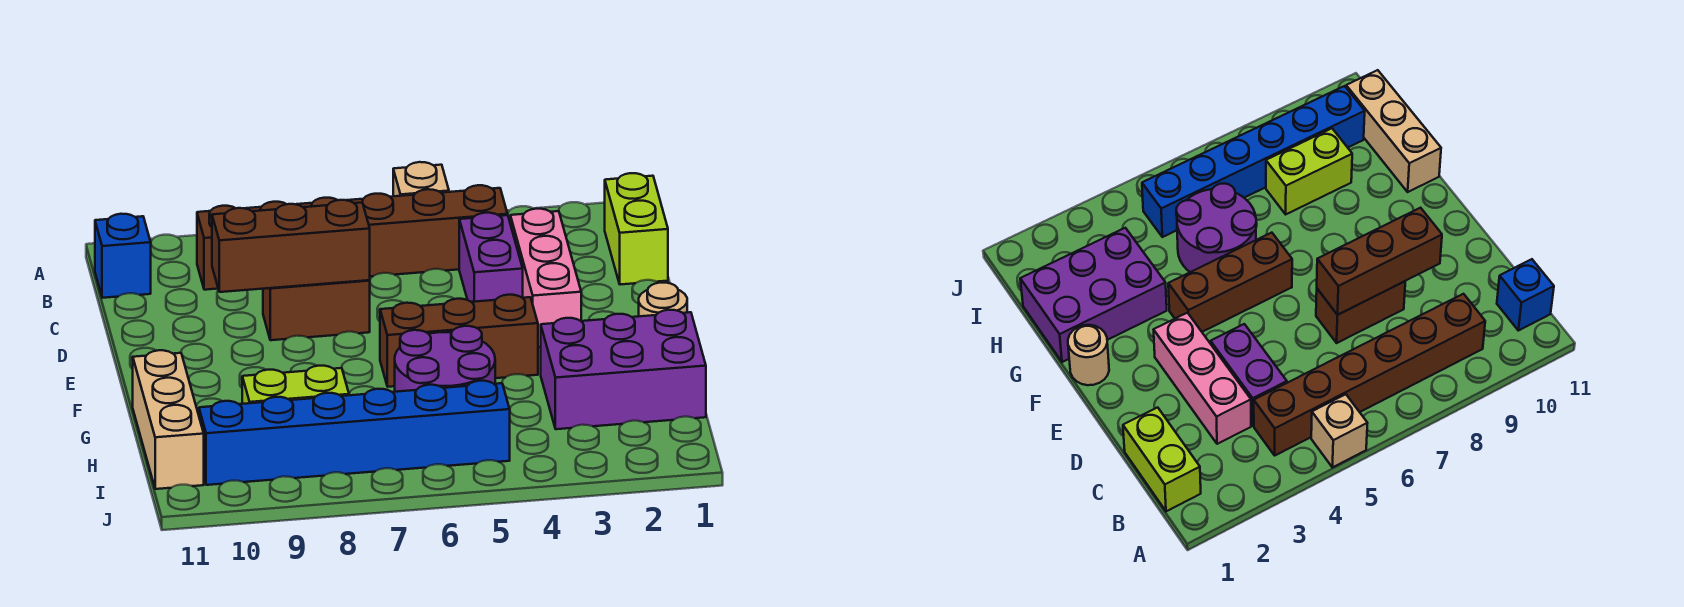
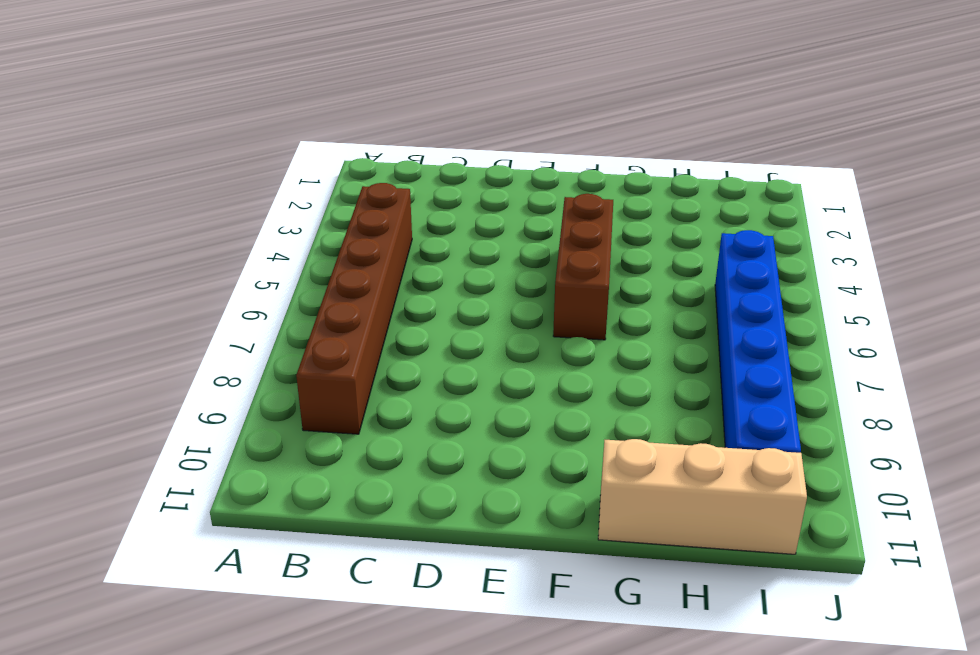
none -> tan brick A5 level 1
none -> lime brick B1:C1 level 1
none -> blue brick B11 level 1

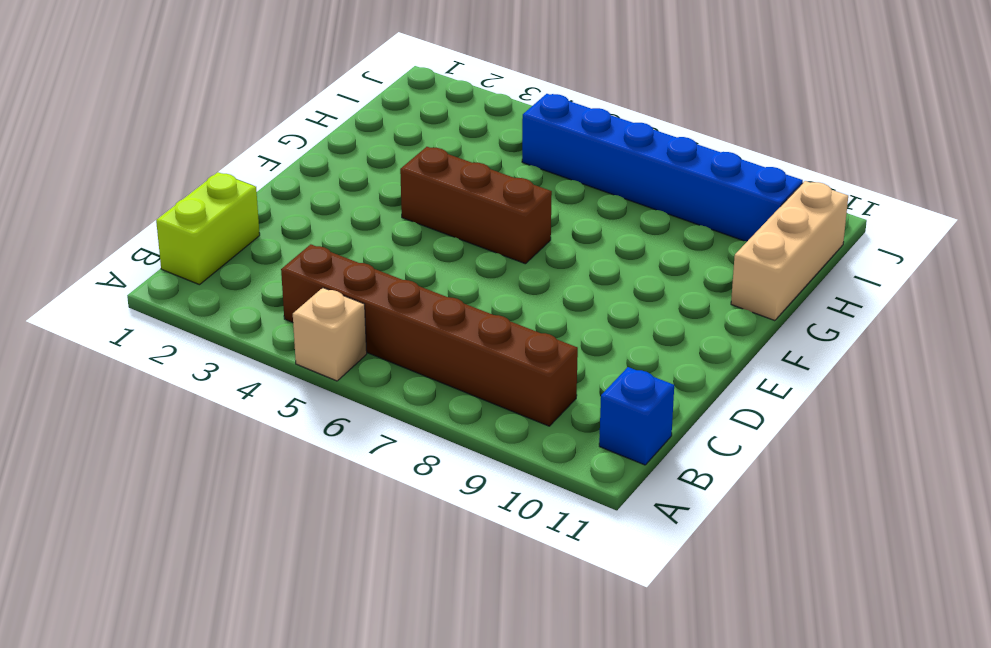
none -> pink brick C3:E3 level 1
none -> purple brick C4:D4 level 1
none -> brown brick D7:D8 level 1

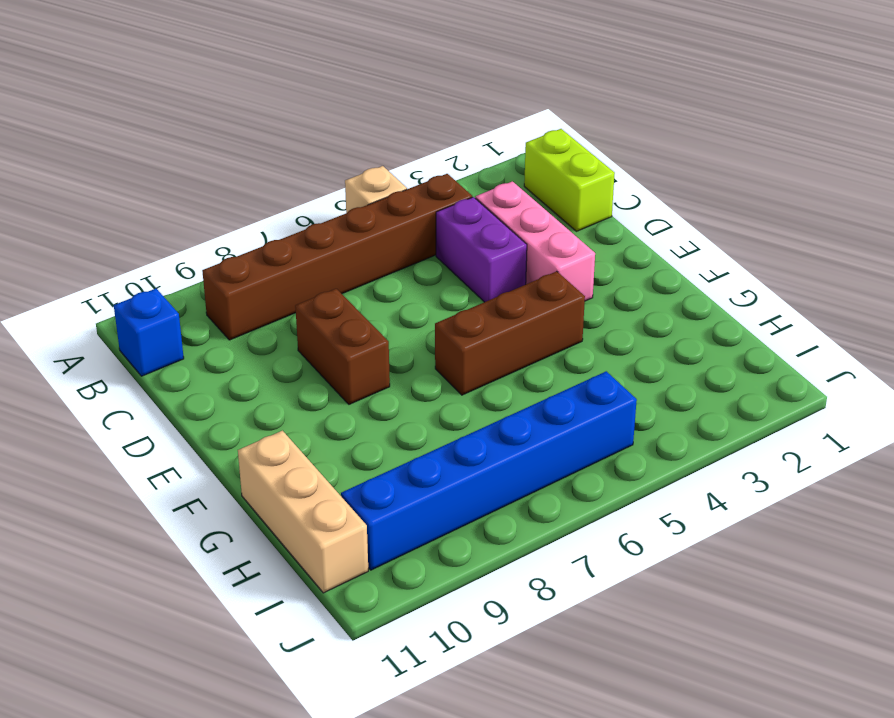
brown brick D8:E8 level 1 -> brown brick D7:D8 level 1
none -> tan round brick F1 level 1
none -> purple brick G1:H3 level 1
none -> purple round brick G5:H6 level 1

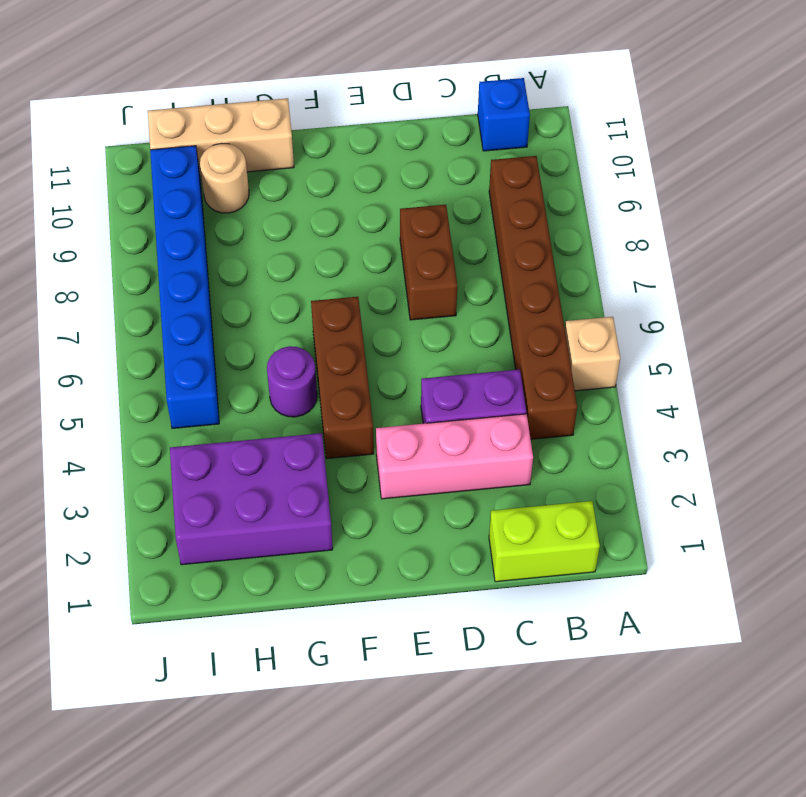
purple brick G2:I3 level 1 -> purple brick G1:H3 level 1
purple round brick G5 level 1 -> purple round brick G5:H6 level 1
tan round brick H10 level 1 -> tan round brick F1 level 1
none -> lime brick H8:H9 level 1
none -> brown brick D7:D9 level 2

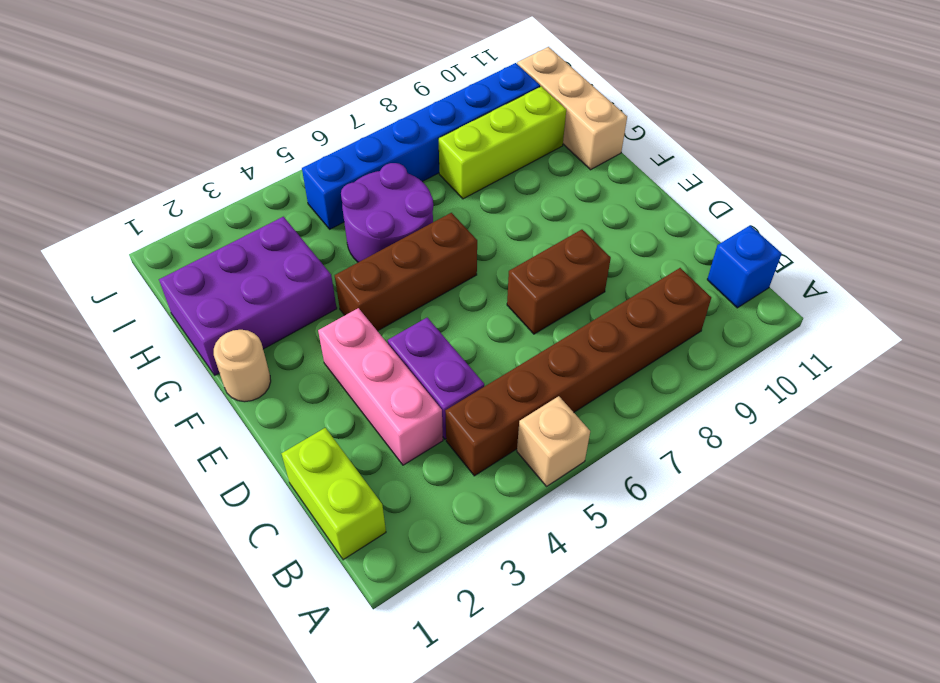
lime brick H8:H10 level 1 -> lime brick H8:H9 level 1
none -> brown brick D7:D9 level 2

